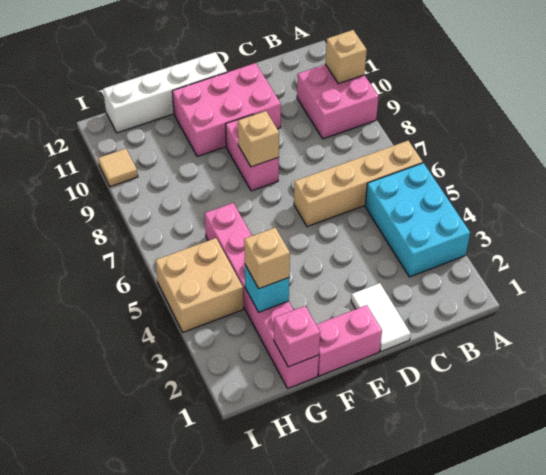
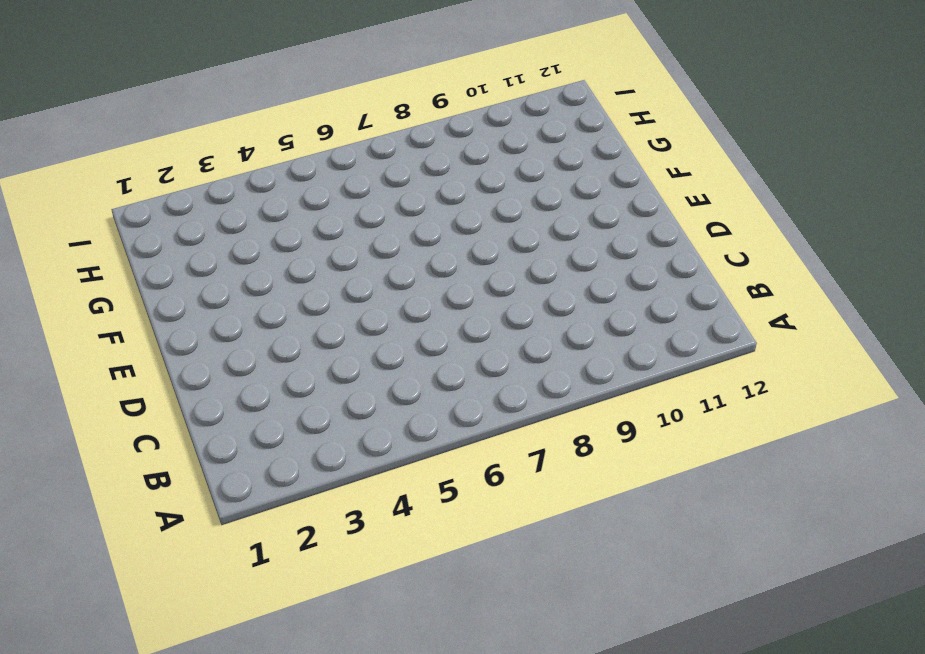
none -> cyan brick A3:B5 level 1
none -> tan brick A6:D6 level 1
none -> pink brick A9:B10 level 1

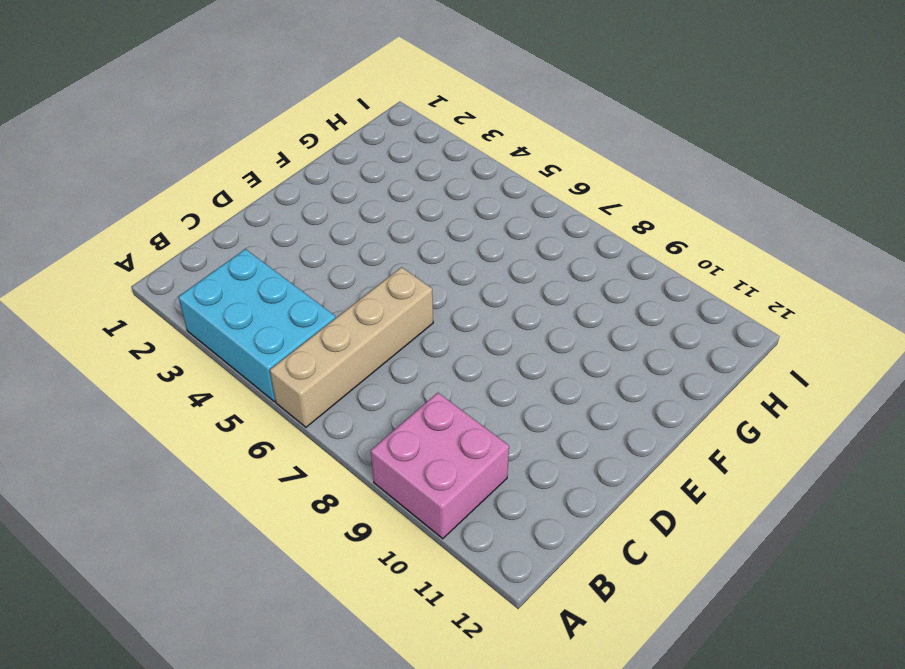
none -> white tile D1:D2 level 1
none -> pink brick D10:F11 level 1
none -> pink brick E1:F1 level 1

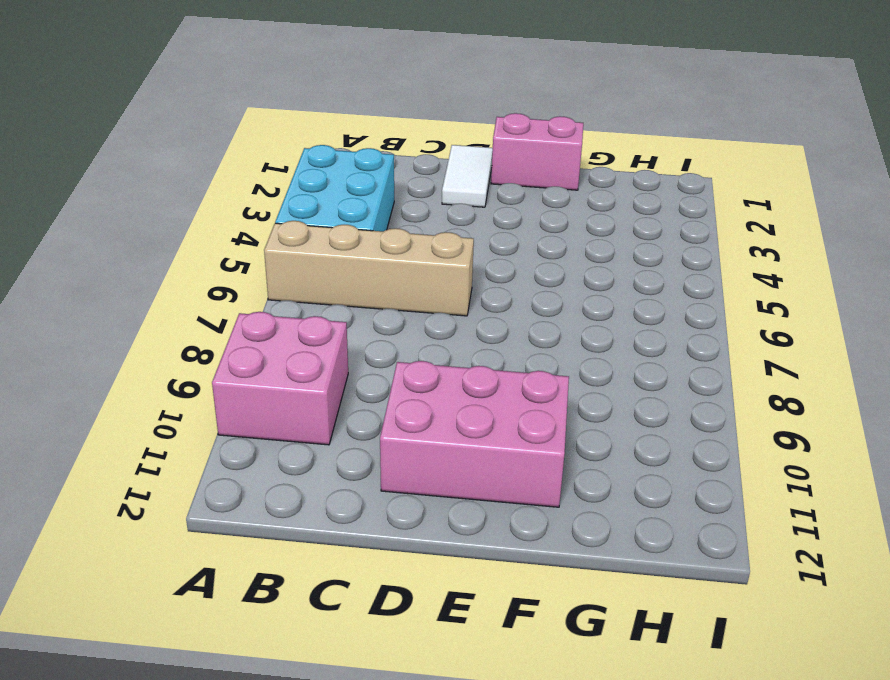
none -> pink brick E8:E9 level 1
none -> white brick E12:H12 level 1
none -> pink brick G1:G6 level 1

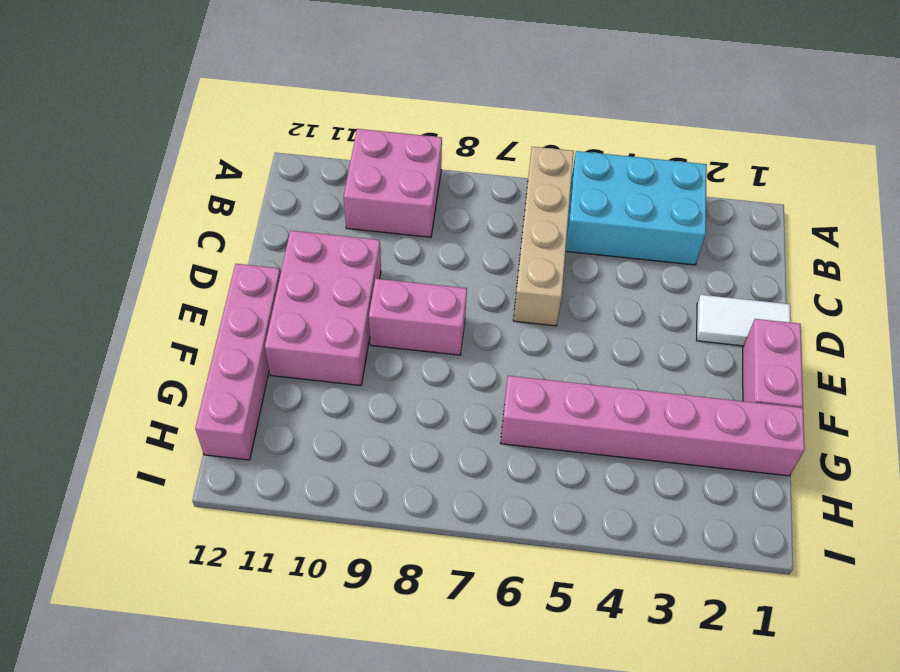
pink brick E12:H12 level 1 -> white brick E12:H12 level 1
none -> tan brick H4:I5 level 1
none -> tan tile I10 level 1
none -> tan brick A10 level 2

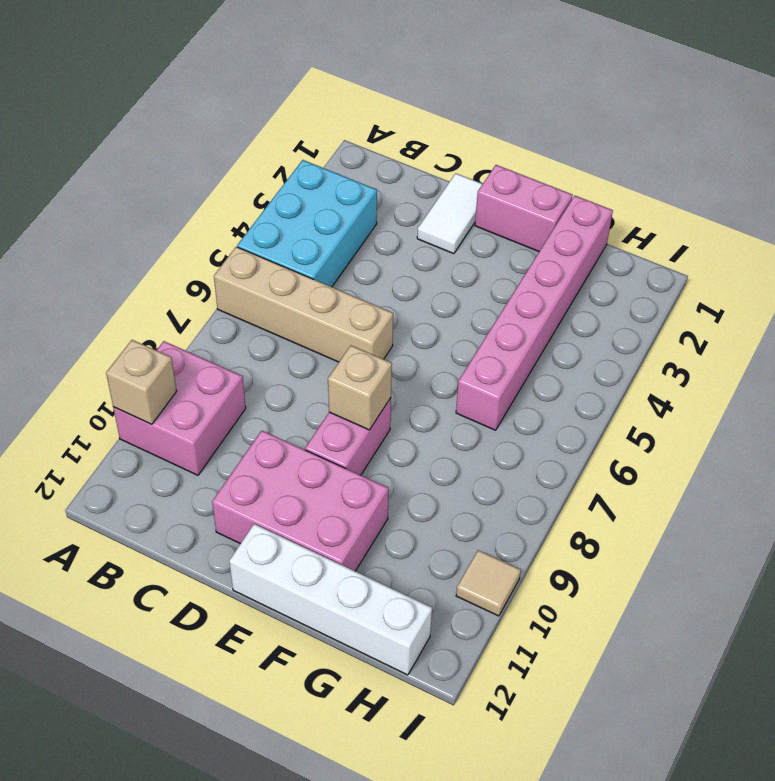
none -> tan brick H4:I5 level 1
none -> pink brick G1 level 2
none -> cyan brick G3 level 2

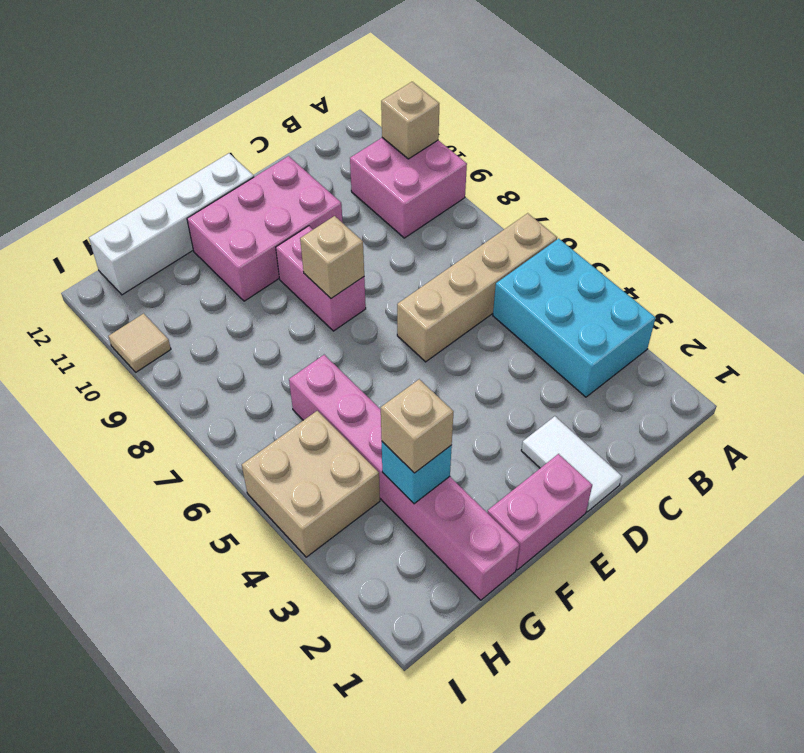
none -> pink brick G1 level 2

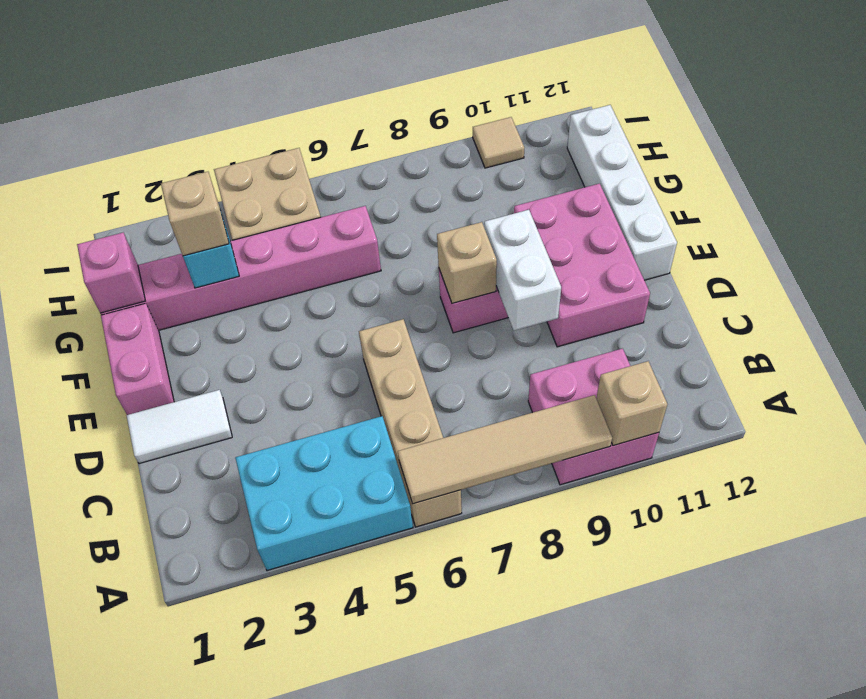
tan tile A6:A9 level 2 -> none
white brick D9:E9 level 2 -> none

